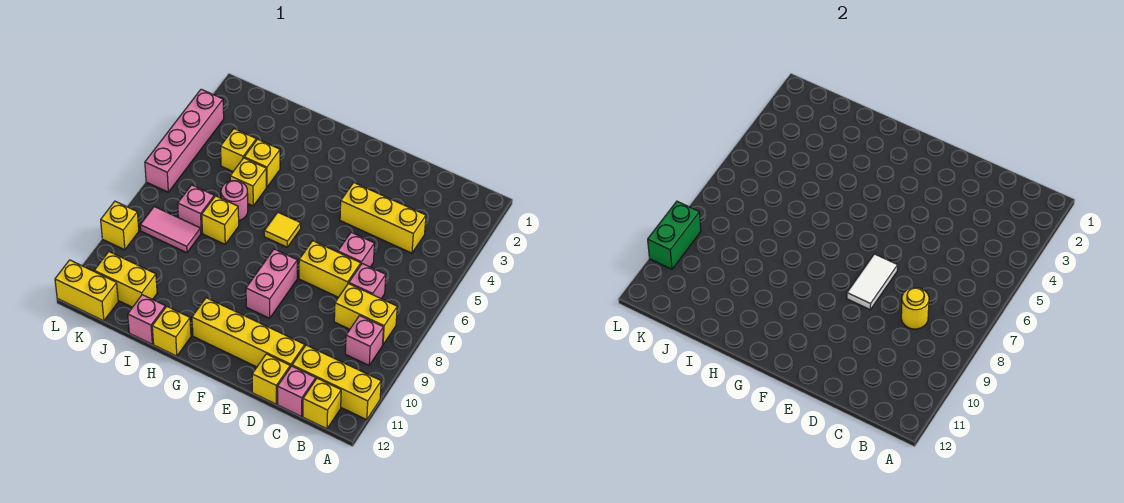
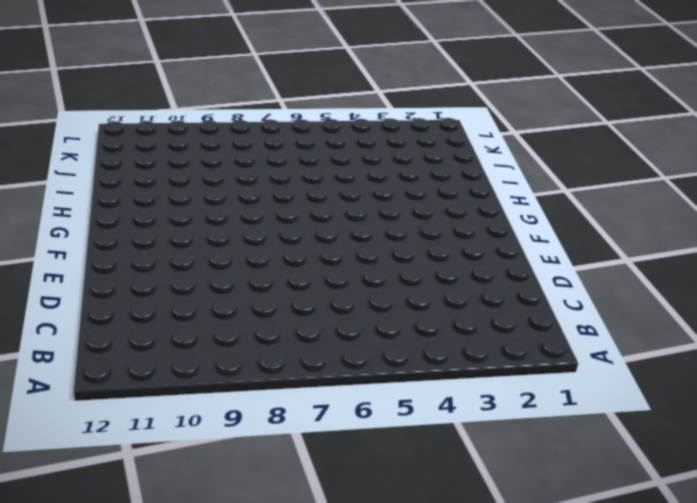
none -> yellow brick A11:C11 level 1
none -> yellow brick B8:C8 level 1
none -> pink brick B9 level 1

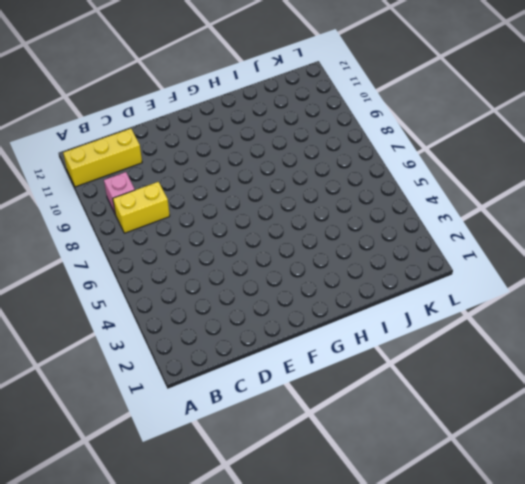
none -> yellow brick B12 level 1
none -> yellow brick C4:E4 level 1
none -> pink brick C7 level 1

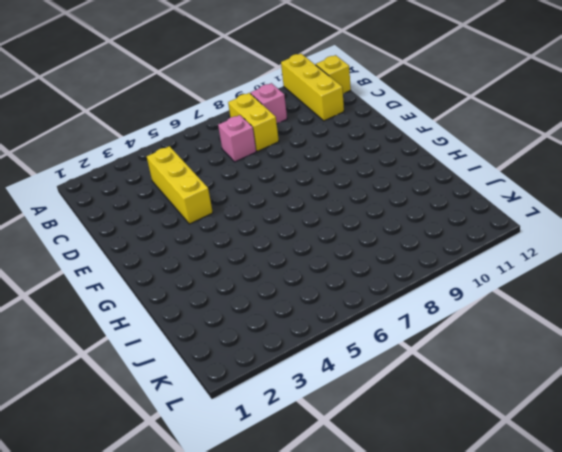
none -> pink brick C12 level 1
none -> pink brick D6 level 1
none -> yellow brick D7:E7 level 1

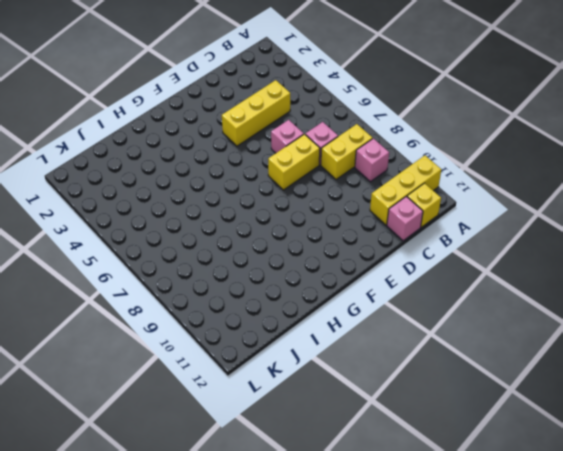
none -> yellow brick D11:G11 level 1
none -> yellow brick D12 level 1
none -> pink brick F8:F9 level 1

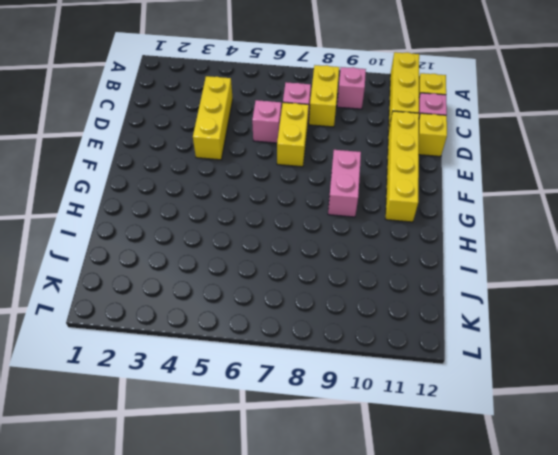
pink brick F9:G9 level 1 -> pink brick F8:F9 level 1
none -> yellow tile G6 level 1
none -> yellow brick H12 level 1
none -> yellow brick I4 level 1

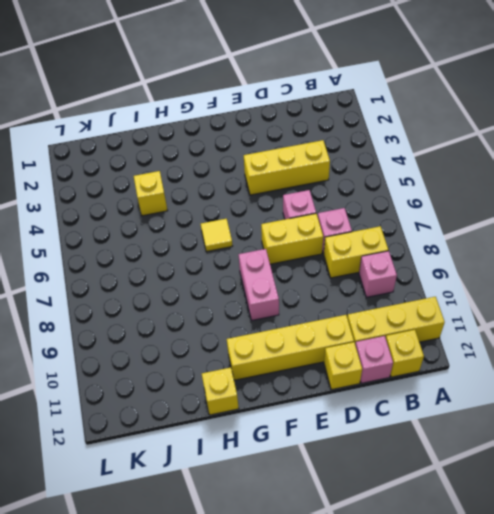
none -> yellow brick I5 level 1
none -> pink round brick I6 level 1
none -> yellow brick I7 level 1

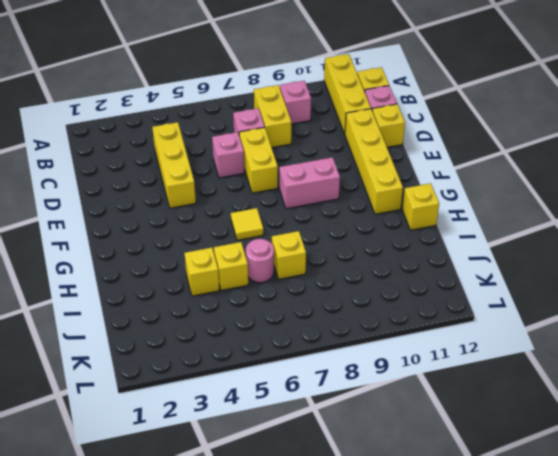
none -> pink brick I12 level 1
none -> yellow brick J4 level 1
none -> pink brick J7 level 1

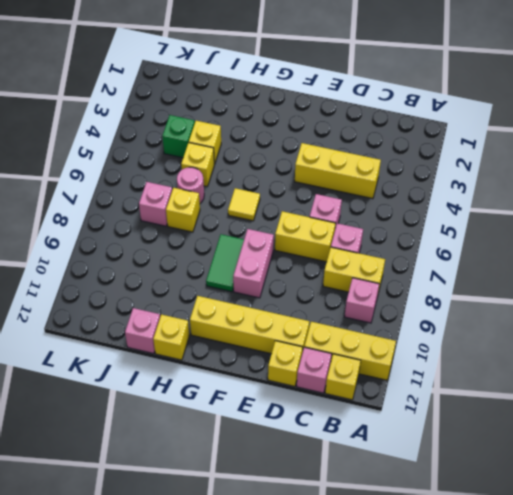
green tile G8:G9 level 1 -> none
green brick J4 level 1 -> yellow brick J4 level 1
none -> pink tile J8:K8 level 1
none -> yellow brick J11:K11 level 1
none -> yellow brick K12:L12 level 1

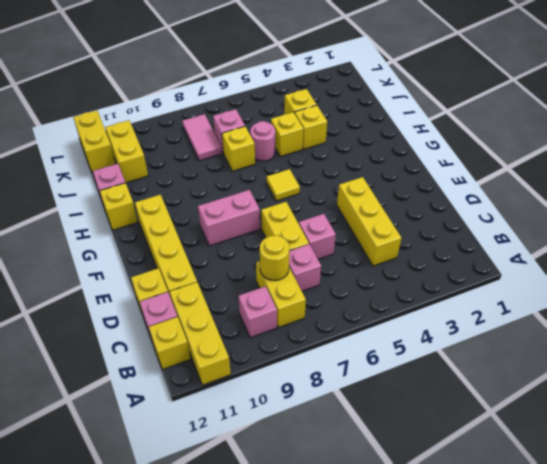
none -> pink brick L3:L6 level 1
none -> yellow brick L9 level 1
none -> white tile E7:E8 level 2

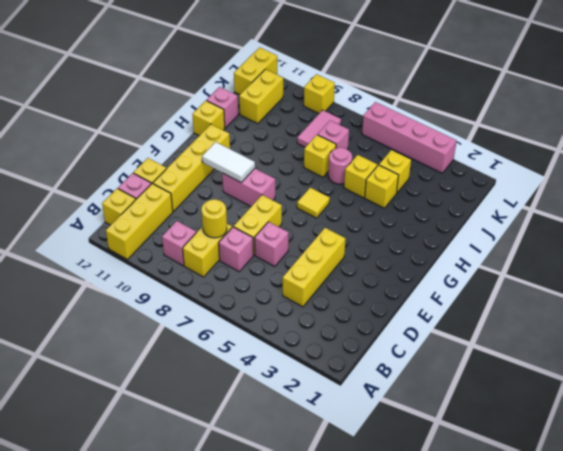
white tile F9:F10 level 2 -> white tile E7:E8 level 2
none -> green brick L9:L10 level 2

